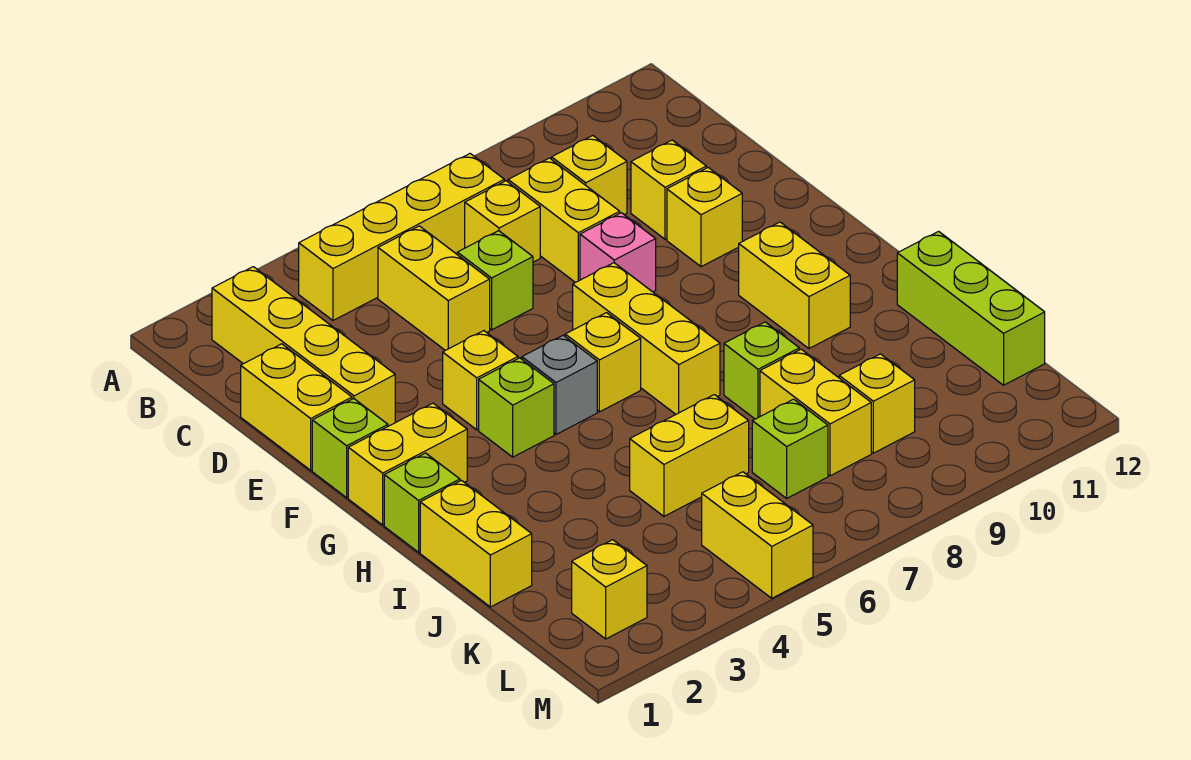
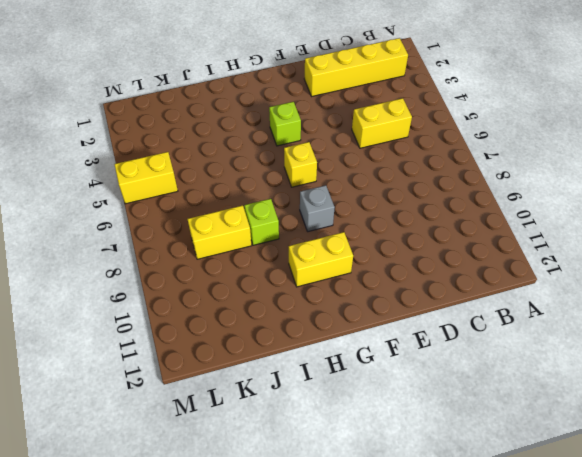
grey brick G8 level 1 -> grey brick G5 level 1
none -> yellow brick B4:B7 level 1
none -> yellow brick C7 level 1
none -> yellow brick C8:D8 level 1

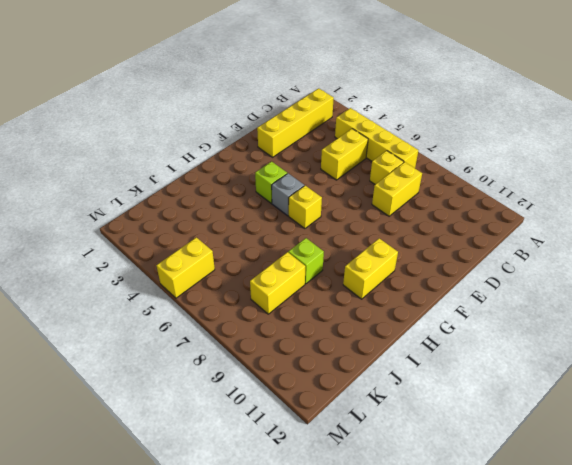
none -> yellow brick C9 level 1
none -> yellow brick D1:E1 level 1
none -> lime brick D6 level 1

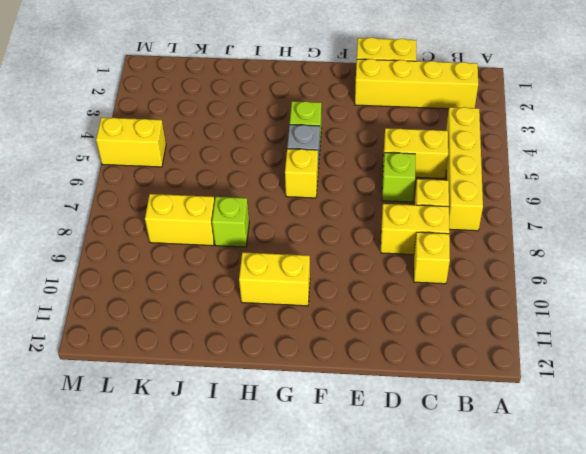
none -> yellow brick D10 level 1
none -> pink brick E8 level 1
none -> yellow brick E10 level 1

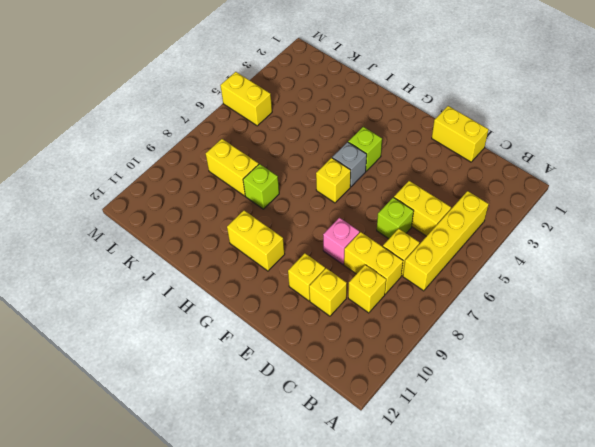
none -> yellow brick B2:E2 level 1
none -> lime brick F1 level 1
none -> yellow brick F4 level 1

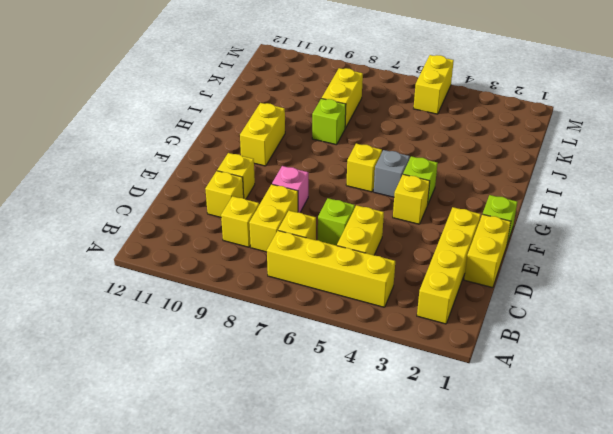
none -> yellow brick F7:H7 level 1
none -> yellow brick G1:G2 level 1
none -> lime brick H1 level 1

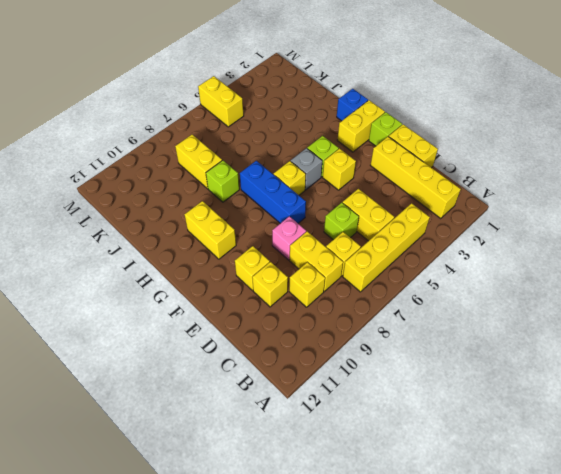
blue brick F7:H7 level 1 -> yellow brick F7:H7 level 1
blue brick H1 level 1 -> lime brick H1 level 1
none -> yellow brick I1:J1 level 1
none -> lime brick I12:K12 level 1
none -> yellow brick J5:J6 level 1

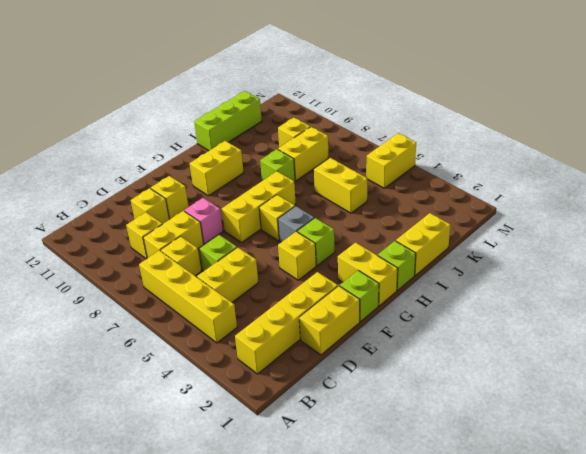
none -> lime brick K7 level 1
none -> yellow brick L2 level 1

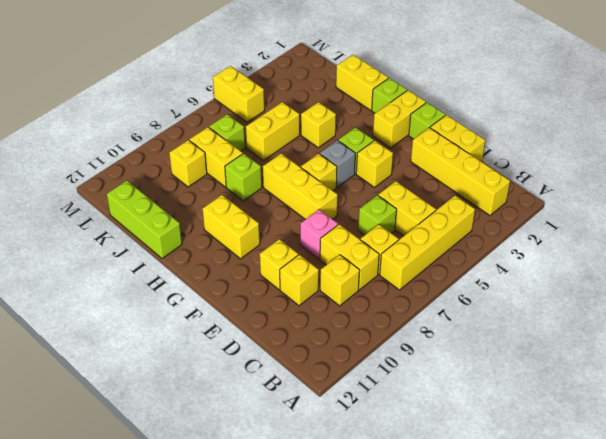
yellow brick I4 level 1 -> yellow brick L2 level 1

